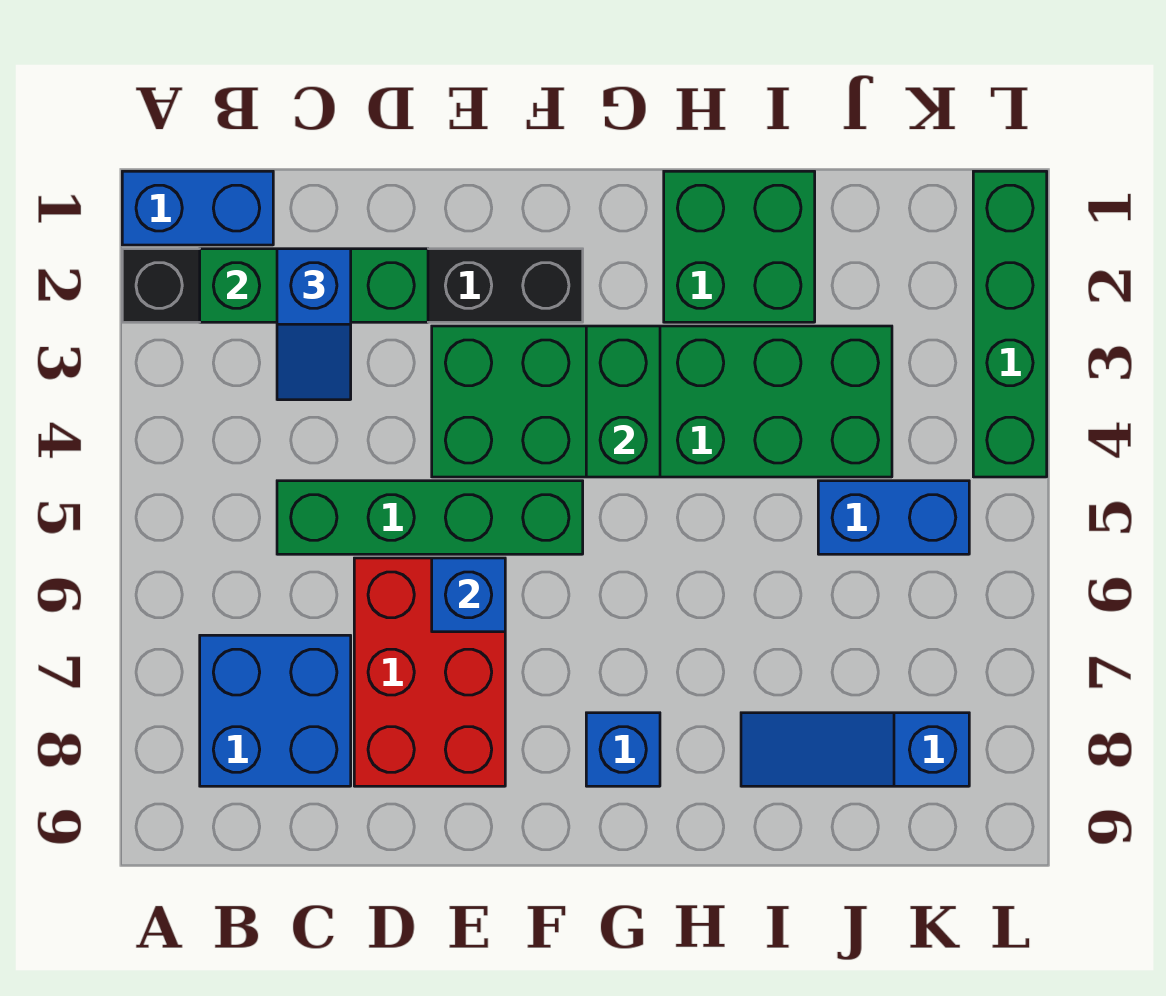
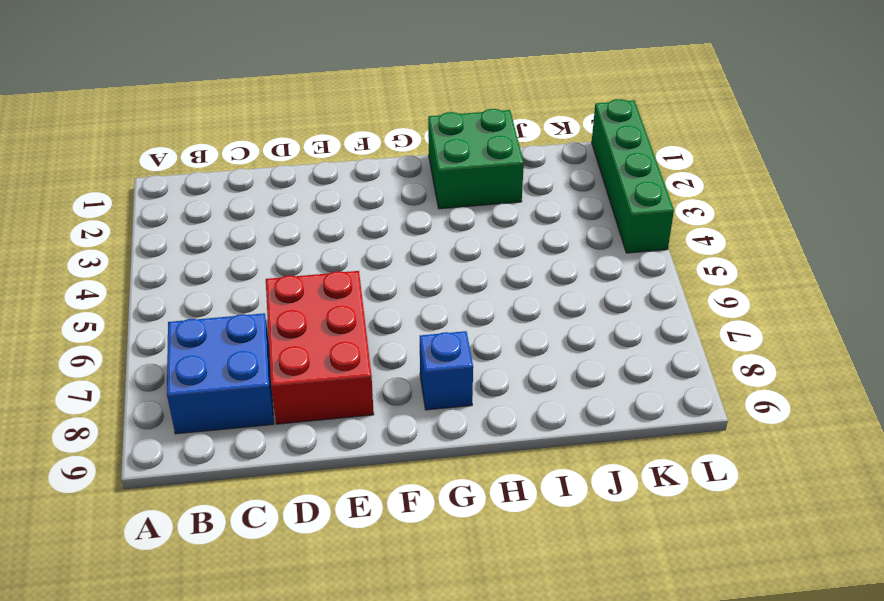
none -> blue brick A1:B1 level 1
none -> black brick A2:F2 level 1
none -> green brick C5:F5 level 1

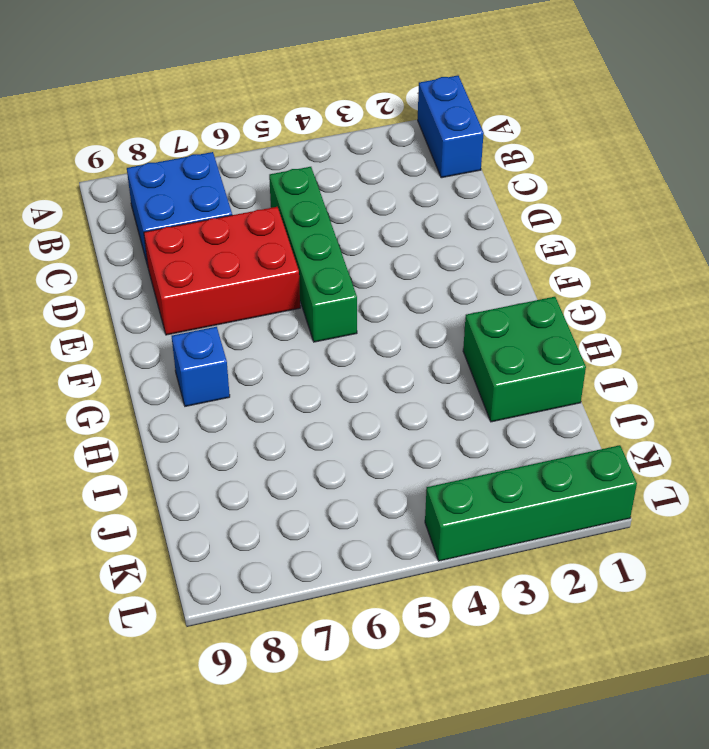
none -> black brick A2:F2 level 1
none -> green brick E3:J4 level 1
none -> blue slope I8:K8 level 1 top K

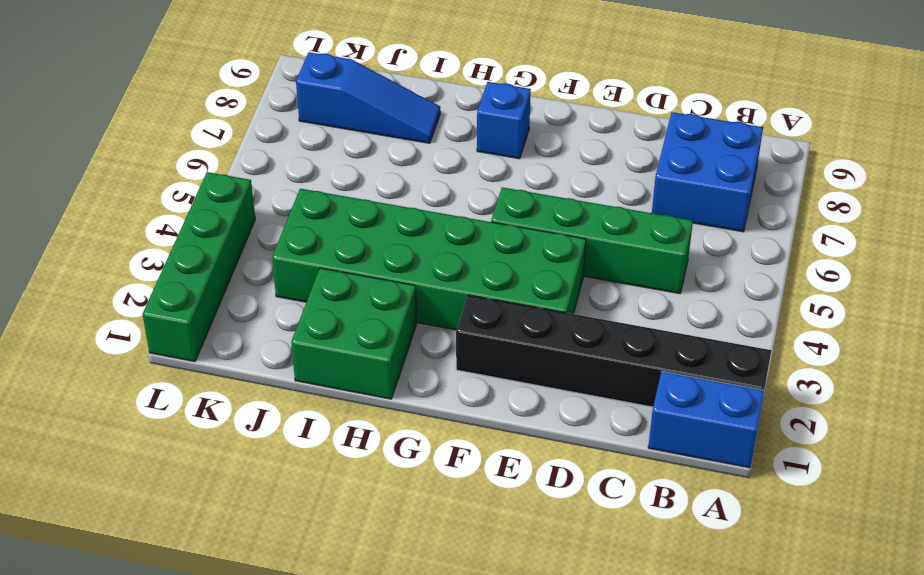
none -> red brick D6:E8 level 1
none -> blue brick J5:K5 level 1
none -> green brick B2:D2 level 2

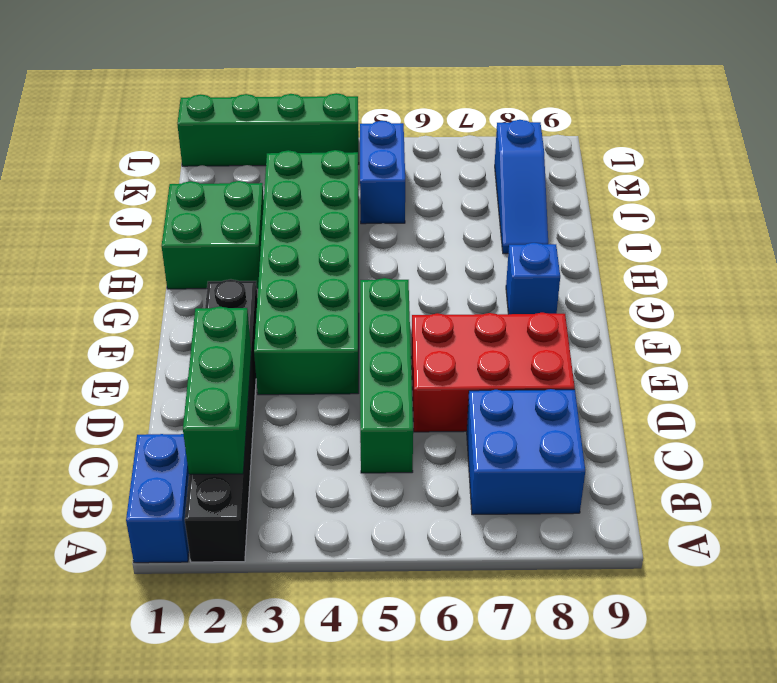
none -> blue brick E6 level 2
none -> green brick G3:G4 level 2
none -> blue slope C2:C3 level 3 top 2

